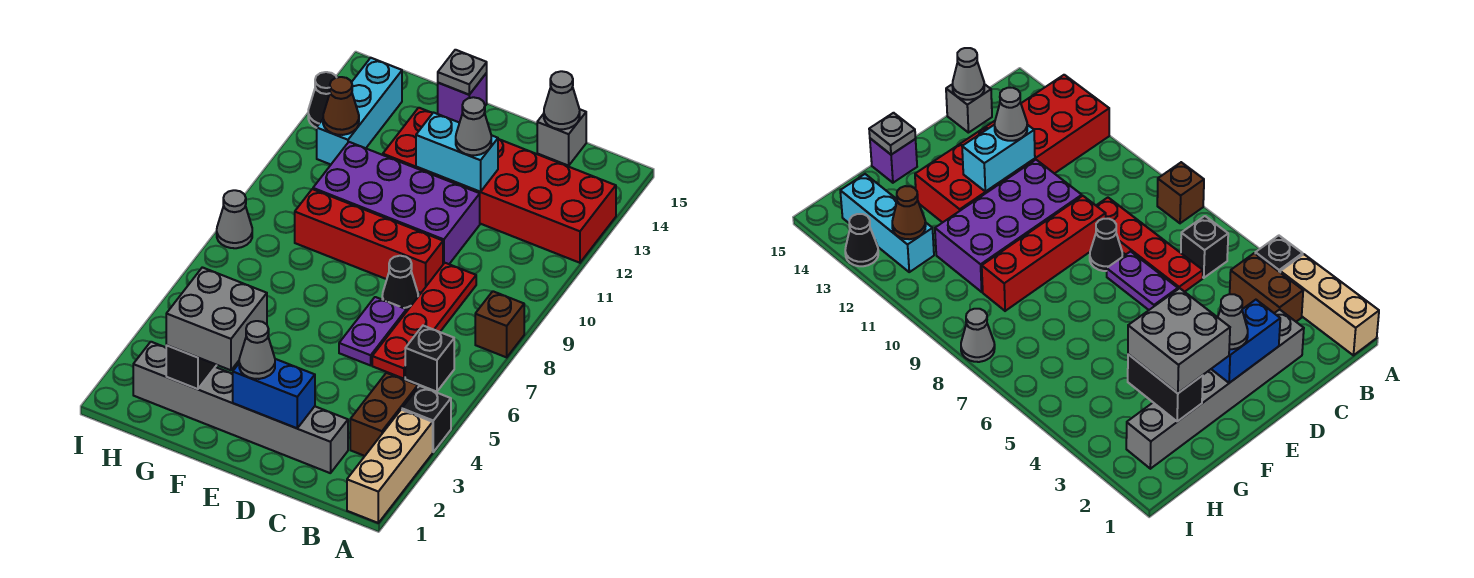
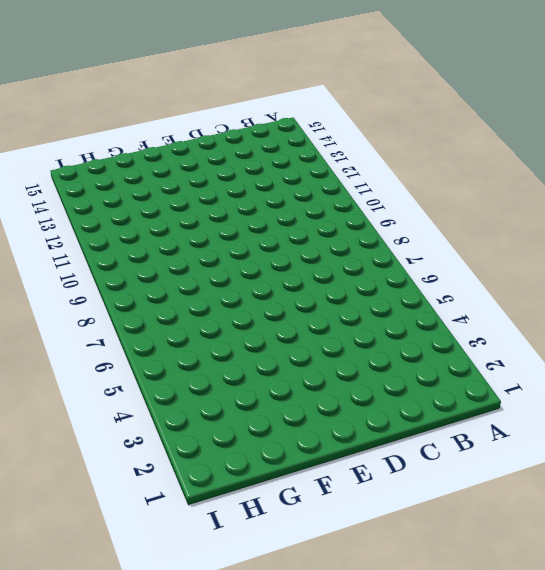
none -> tan brick A1:A3 level 1
none -> black brick A4 level 1
none -> brown brick A8 level 1

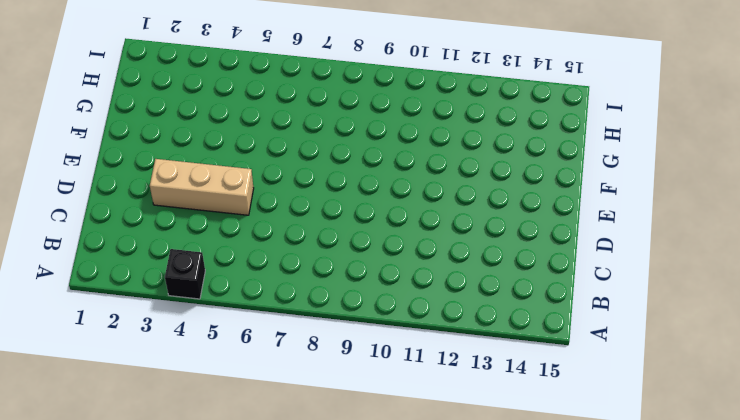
tan brick D3:D5 level 1 -> tan brick A1:A3 level 1
none -> brown brick A8 level 1
none -> red brick A12:F13 level 1
none -> brown brick B3:B4 level 1

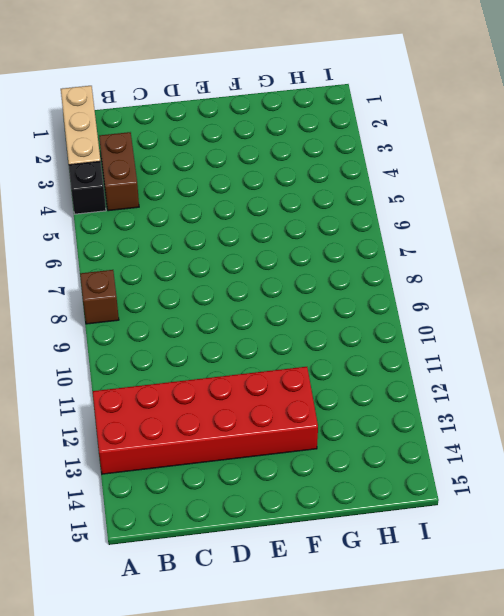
none -> black brick B6 level 1
none -> grey brick C2:H2 level 1
none -> red plate C6:C9 level 1

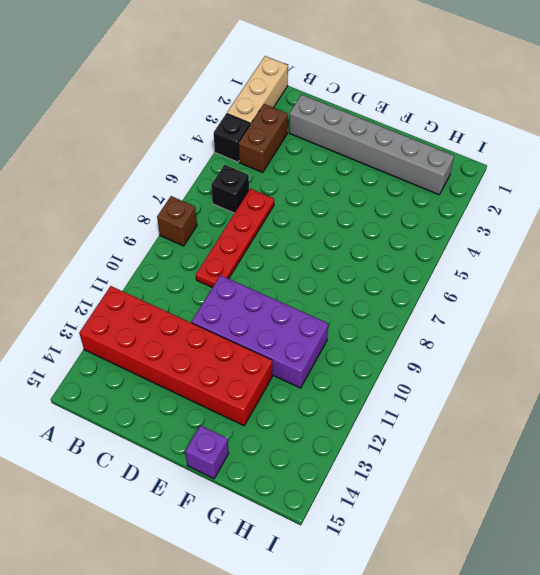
none -> grey brick C15 level 1
none -> purple plate D6:D7 level 1
none -> black cone D8 level 1

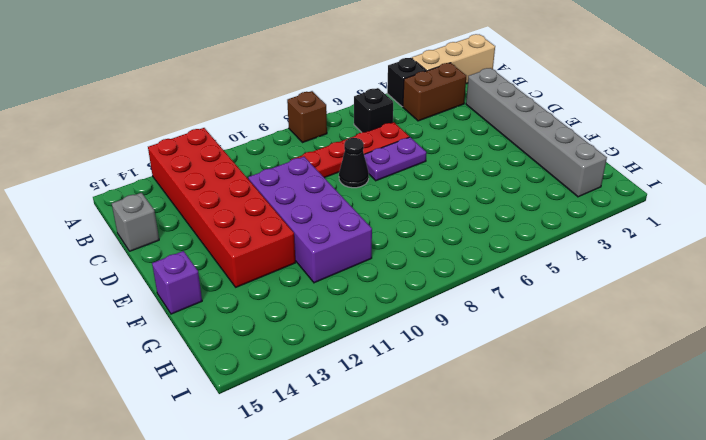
none -> red brick D9:G9 level 1
none -> cyan brick H12:H14 level 1
none -> grey cone I8 level 1

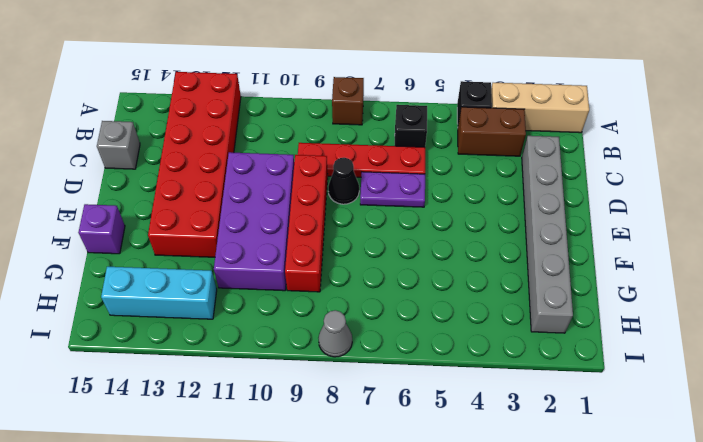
none -> black cone I13 level 1
none -> grey cone C15 level 2
none -> blue brick D2:E2 level 2

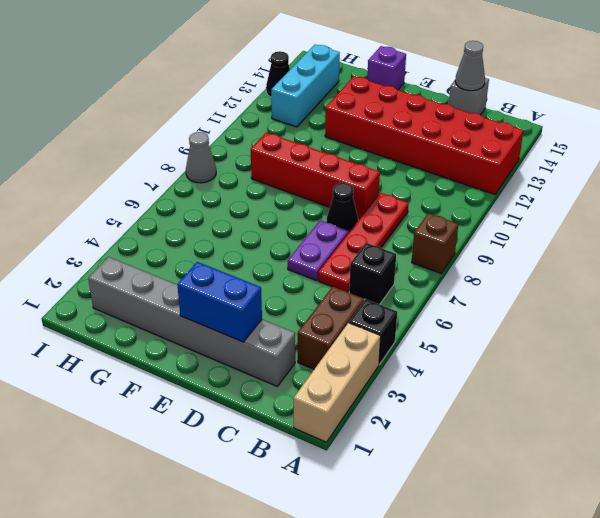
none -> purple brick D10:G11 level 1
none -> cyan brick D12:E12 level 2
none -> grey plate F15 level 2

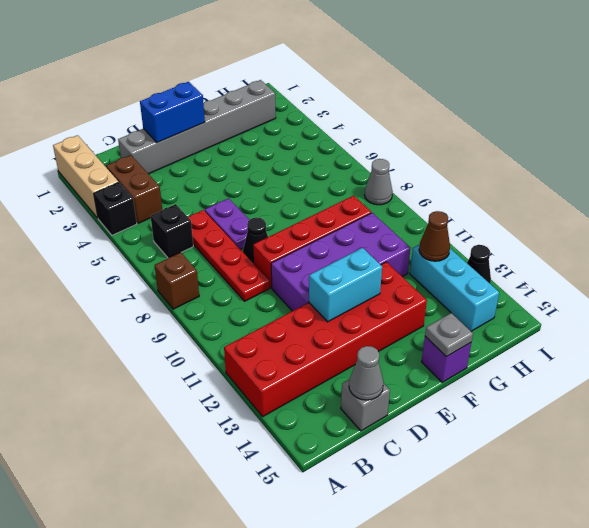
none -> black brick G2:G3 level 2
none -> grey cone D12 level 3
none -> grey cone E2 level 3

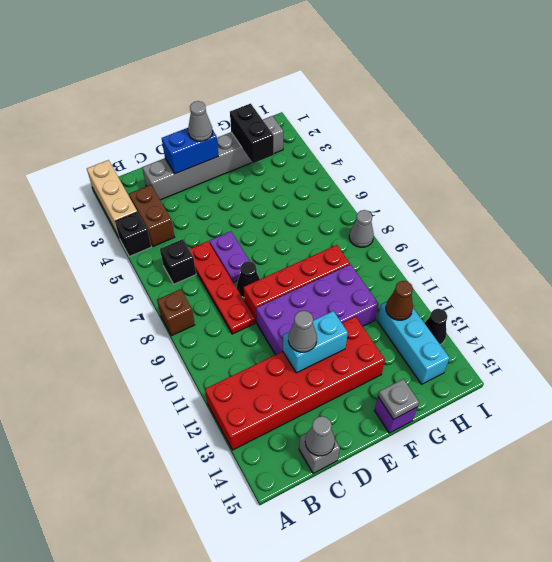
none -> grey brick F2:G3 level 3

